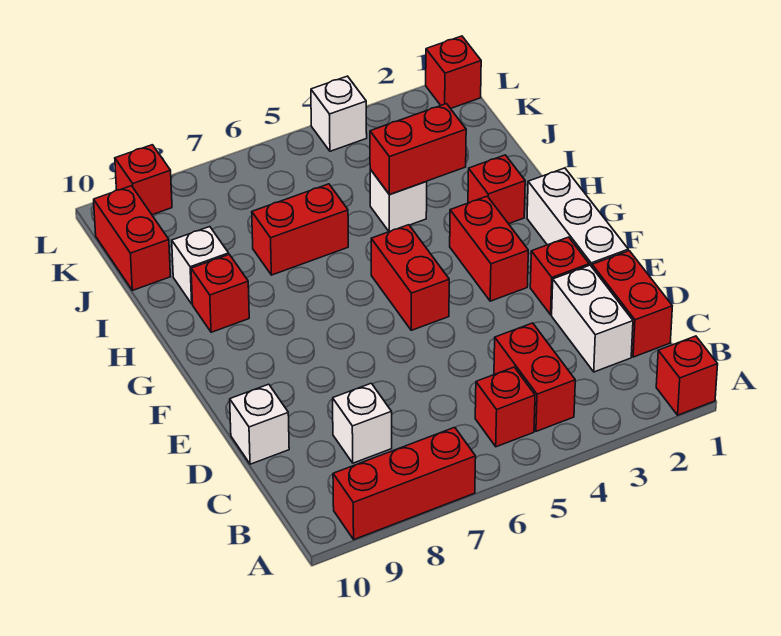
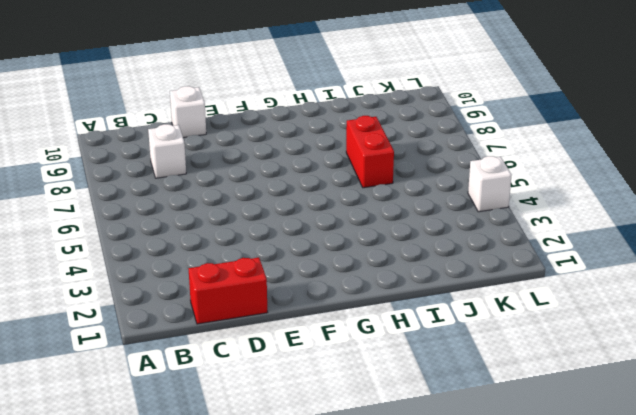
none -> red brick A1 level 1
none -> red brick A7:A9 level 1
none -> red brick B4:C4 level 1

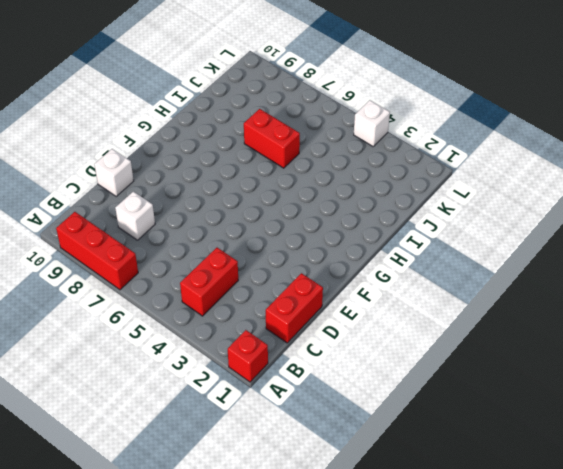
none -> red brick B5 level 1
none -> white brick C2:D2 level 1
none -> white brick E1:G1 level 1

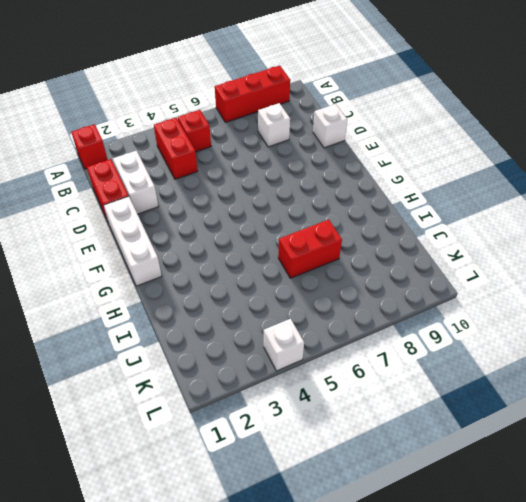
none -> red brick E2 level 1
none -> red brick F3:G3 level 1
none -> red brick F5:G5 level 1

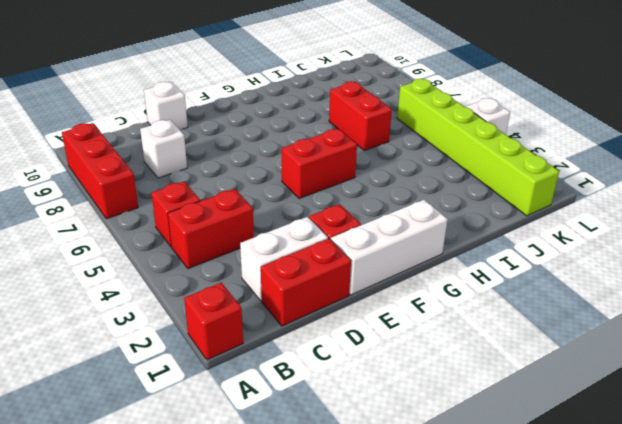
lime brick K1:K6 level 1 -> none
none -> red brick F3:G3 level 1
none -> red brick H2 level 1
none -> red brick H9 level 1

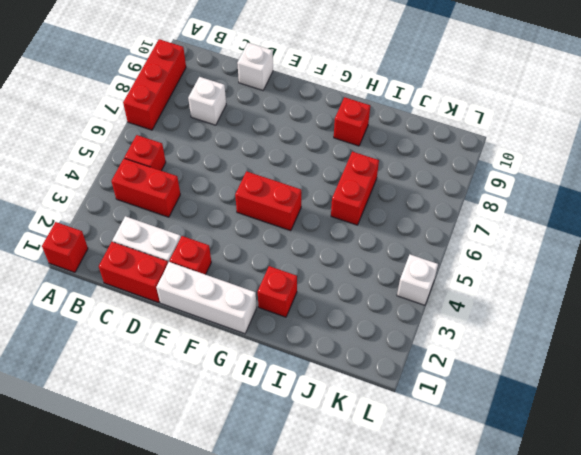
none -> red brick F3:G3 level 1
none -> white brick I4 level 1
none -> white brick I9 level 1

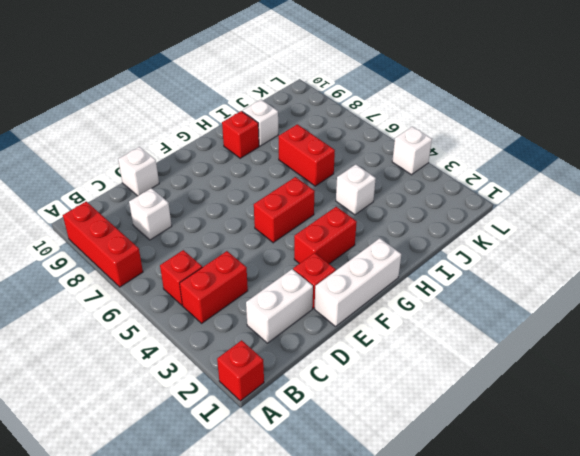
none -> red brick C1:D1 level 1
none -> red brick H2 level 1
none -> red brick J10:K10 level 1

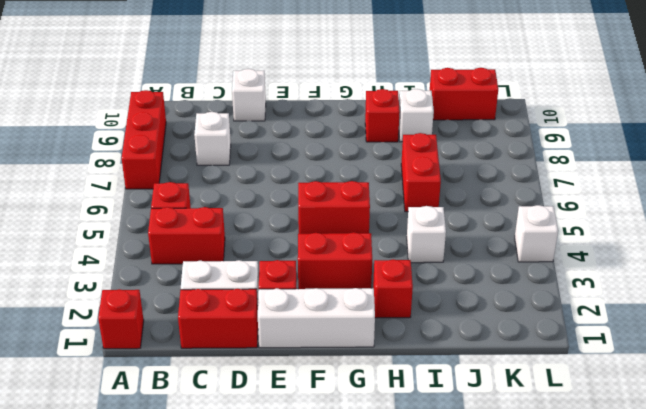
none -> red brick L1 level 1
none -> red brick L9 level 1
none -> red brick I3:I4 level 2

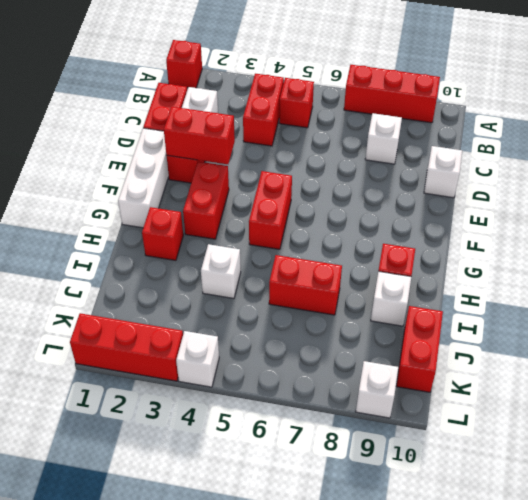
red brick E2:E3 level 2 -> red brick I3:I4 level 2
red brick L1:L3 level 1 -> red brick L1 level 1
white brick L9 level 1 -> red brick L9 level 1

